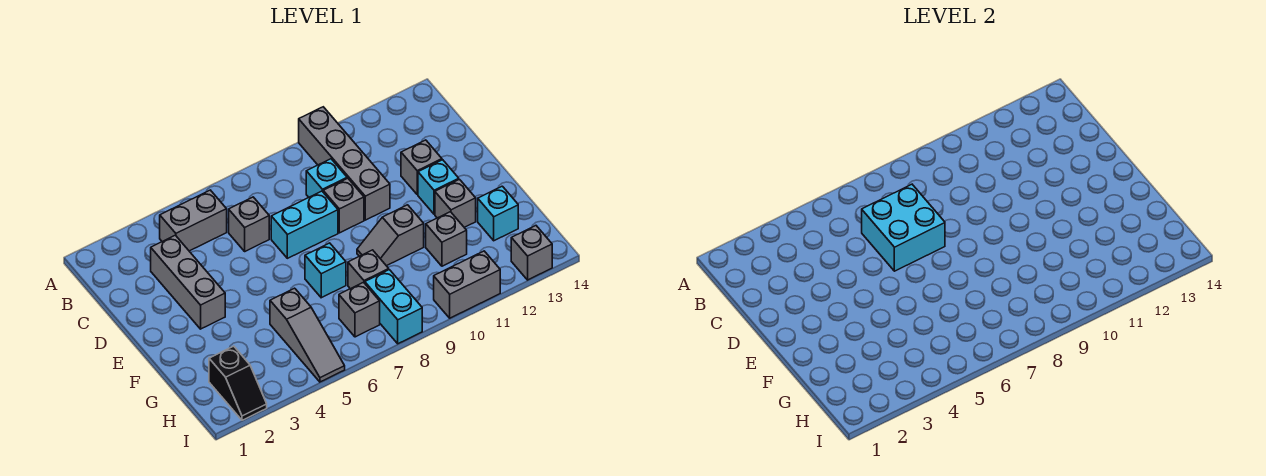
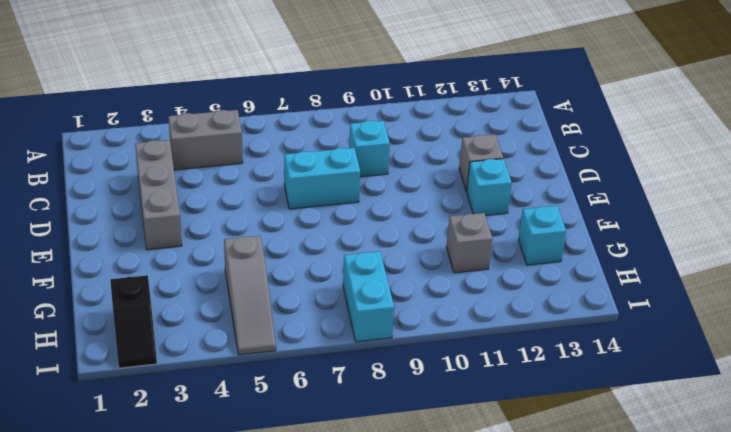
none -> grey brick A10:D10 level 1
none -> grey brick C6 level 1
none -> grey brick D9 level 1

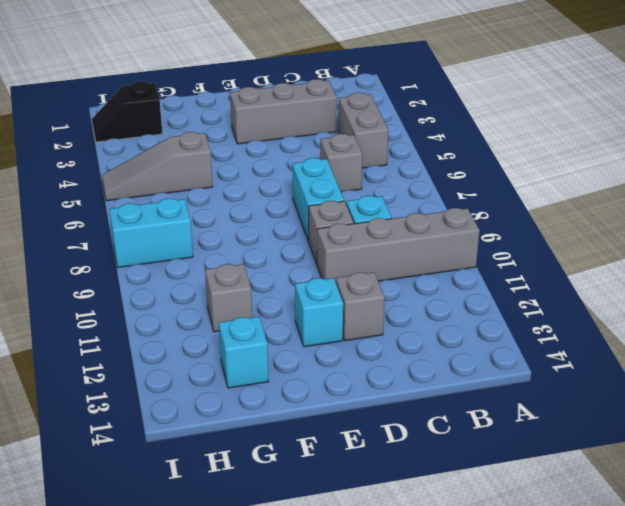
none -> cyan brick F7 level 1
none -> grey slope F9:F10 level 1 top 10
none -> grey brick F12 level 1

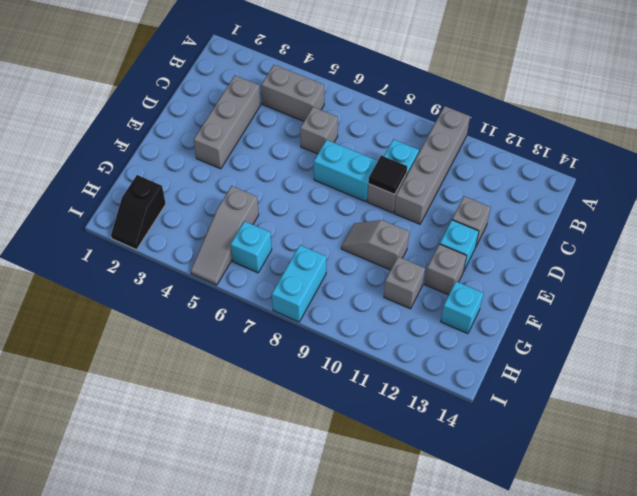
black tile D9 level 2 -> none
cyan brick H6 level 1 -> cyan brick F7 level 1
none -> grey brick G8 level 1
none -> grey brick H7 level 1
none -> grey brick I10:I11 level 1

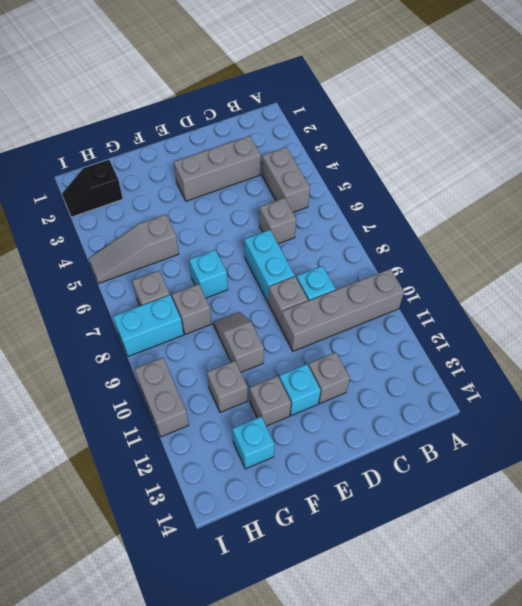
none -> grey brick I13 level 1
none -> cyan brick C6:D7 level 2

